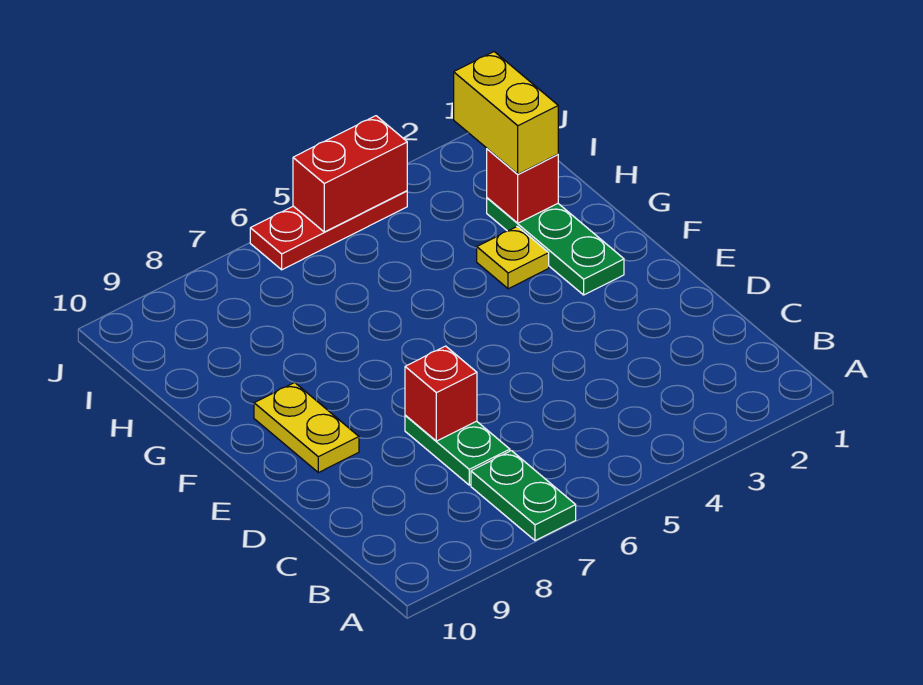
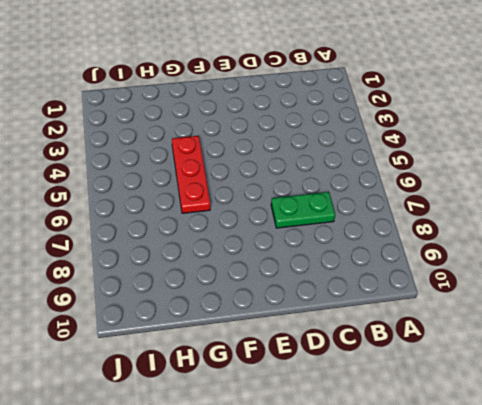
red plate G4:G6 level 1 -> red plate J4:J6 level 1
none -> green plate A7:B7 level 1
none -> yellow plate E9:F9 level 1

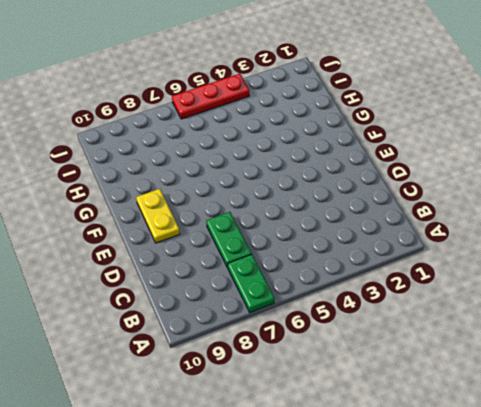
none -> green plate F2:H2 level 1
none -> yellow plate G3 level 1

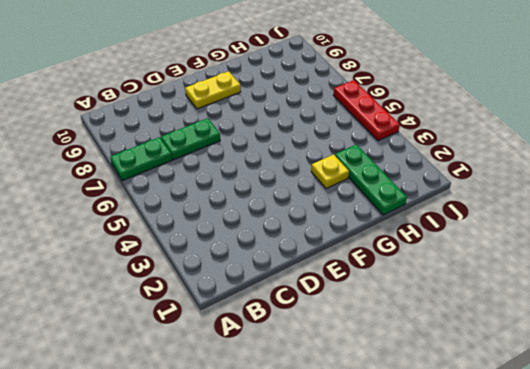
green plate H1:H3 level 1 -> green plate F2:H2 level 1
none -> red brick D7 level 2
none -> red brick H2 level 2

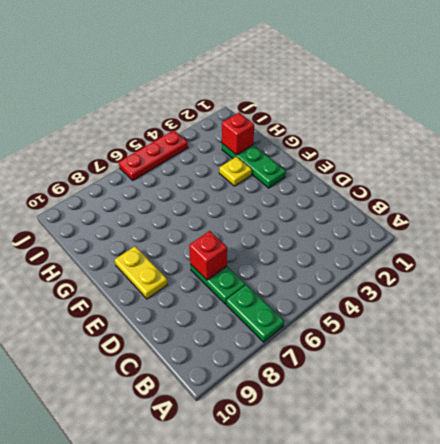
none -> red brick J4:J5 level 2
none -> yellow brick H2:I2 level 3

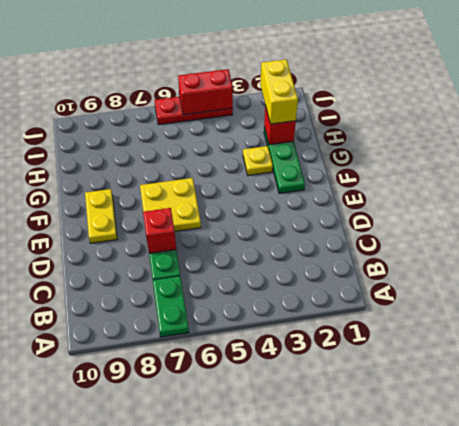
yellow plate E6:F7 level 1 -> none

